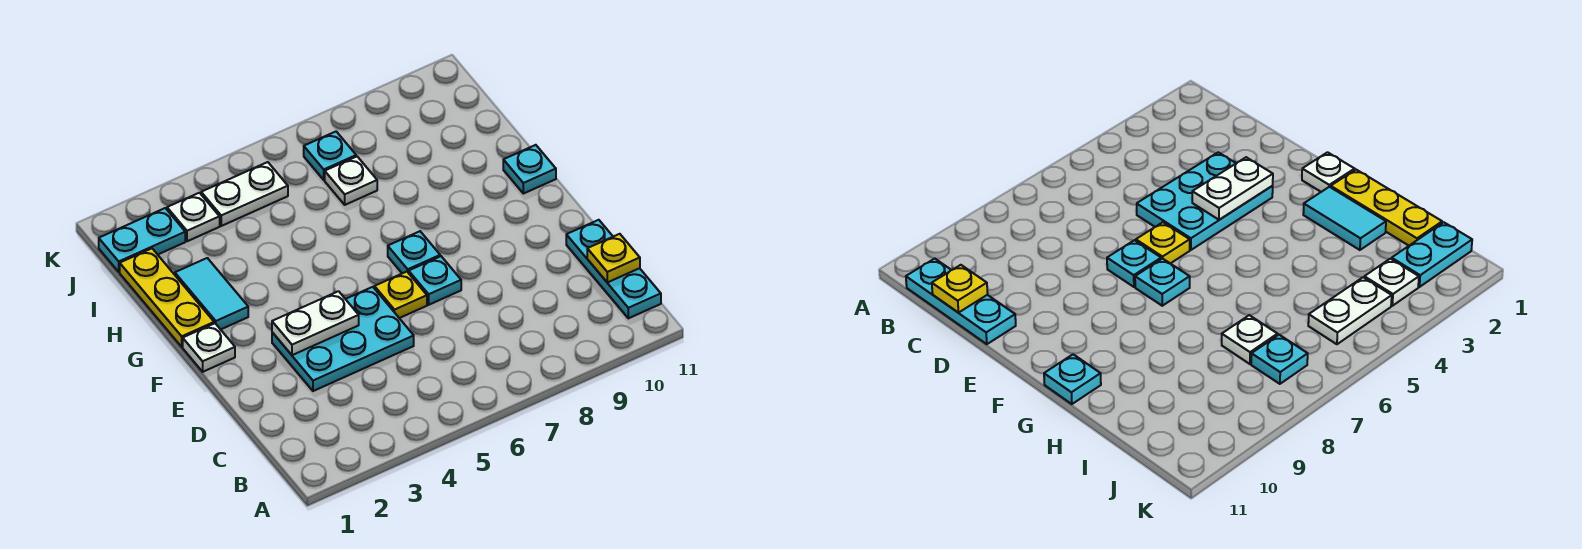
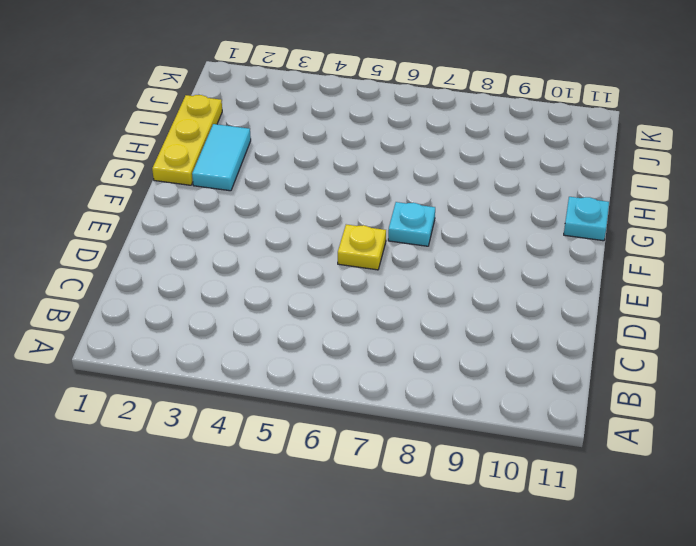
none -> cyan plate B11:D11 level 1
none -> cyan plate D3:E5 level 1
none -> cyan plate E7 level 1

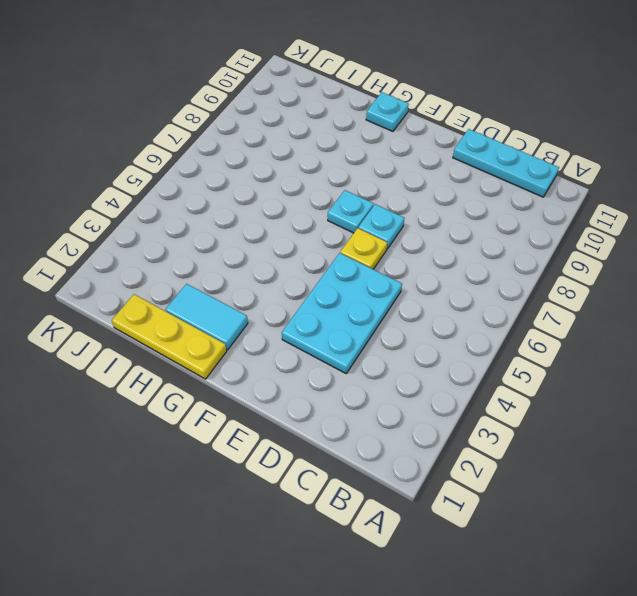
none -> white plate F1 level 1
none -> white plate I7 level 1
none -> cyan plate J1:J2 level 1

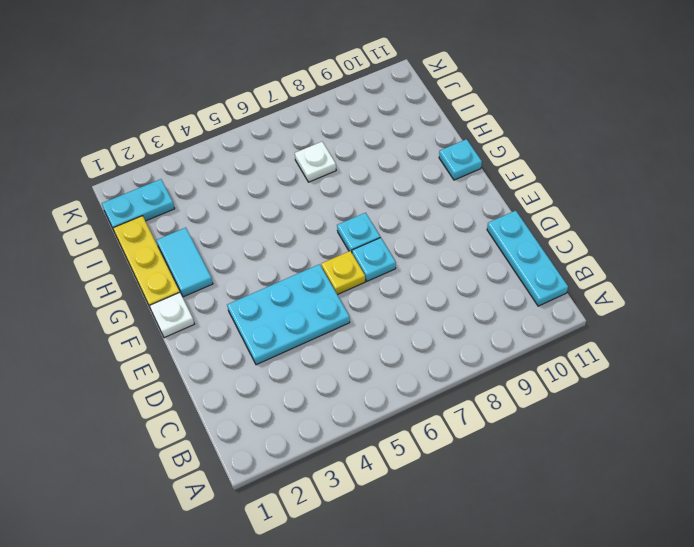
none -> white plate J3 level 1
none -> white plate J4:J5 level 1
none -> cyan plate J7 level 1

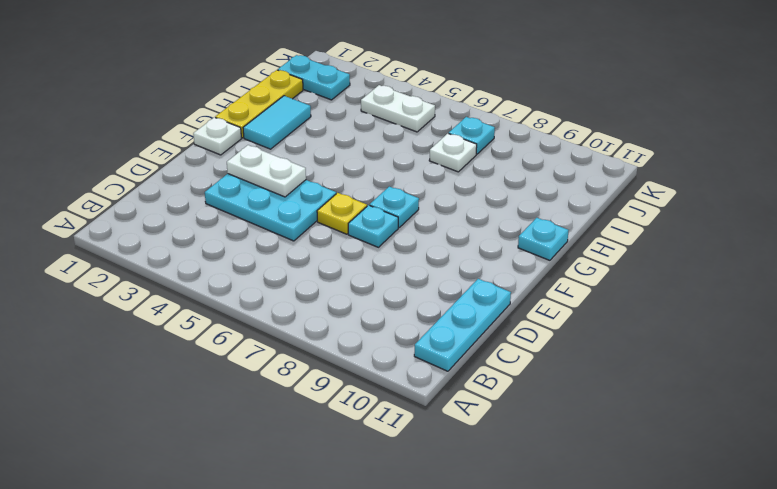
none -> white plate J3 level 1
none -> yellow plate C11 level 2

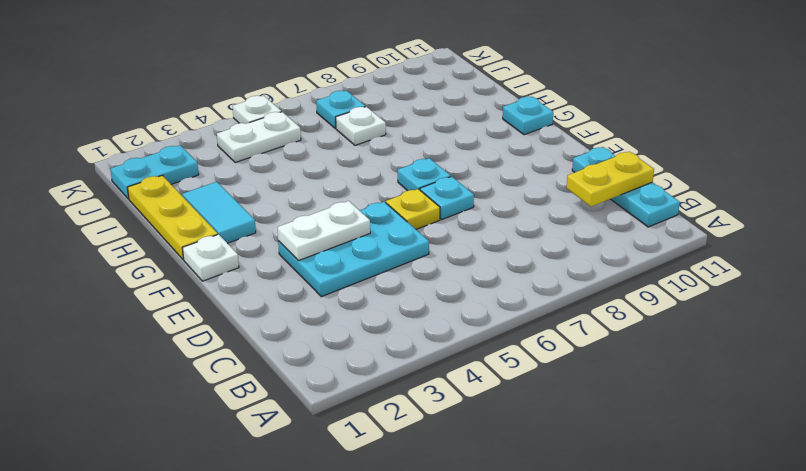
yellow plate C10:C11 level 2 -> yellow plate C11 level 2
white plate K5 level 1 -> white plate J3 level 1

